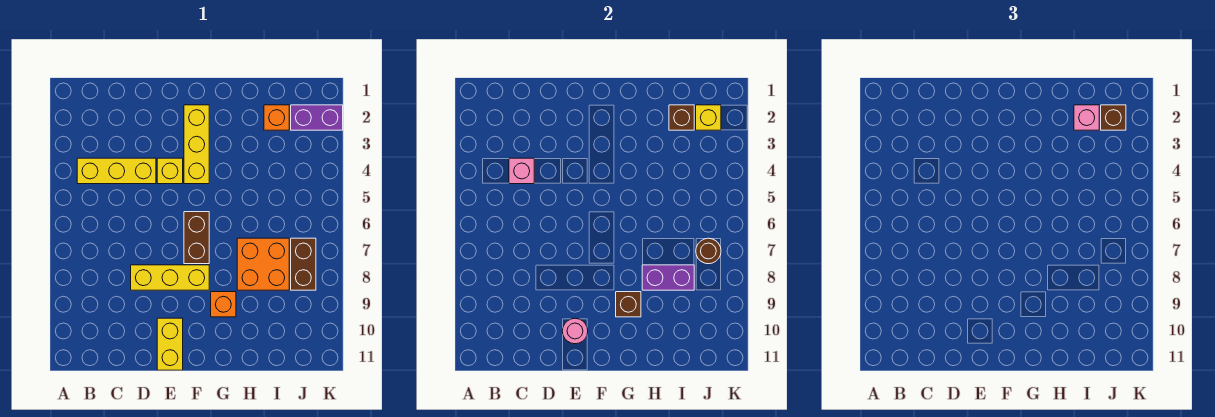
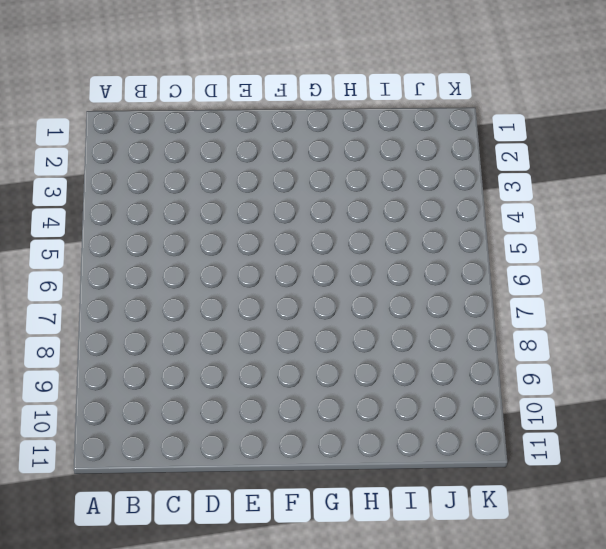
none -> yellow brick B4:D4 level 1
none -> yellow brick D8:F8 level 1
none -> yellow brick E4 level 1

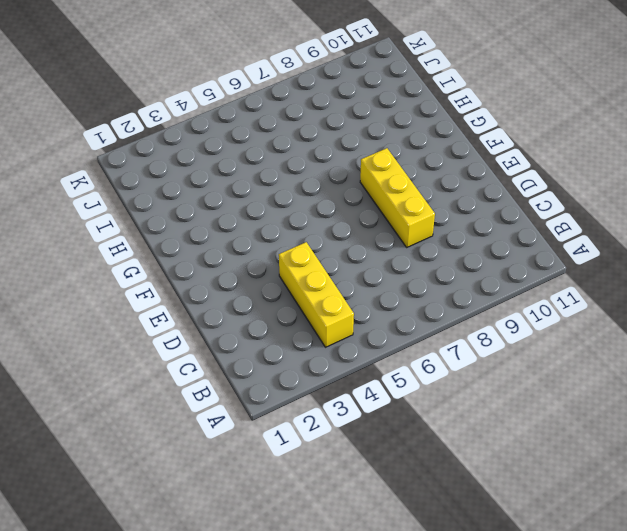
none -> yellow brick E4 level 1
none -> yellow brick E10:E11 level 1
none -> yellow brick F2:F4 level 1

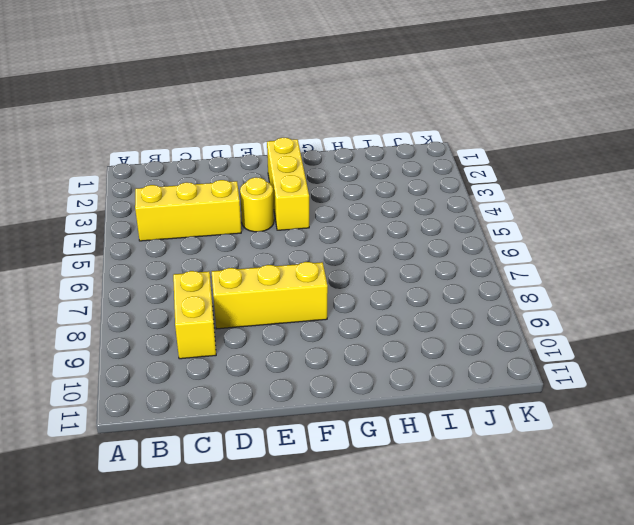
yellow brick C8:C9 level 1 -> yellow brick E10:E11 level 1
yellow round brick E4 level 1 -> yellow brick E4 level 1
none -> brown brick F6:F7 level 1
none -> orange brick G9 level 1
none -> orange brick H7:I8 level 1

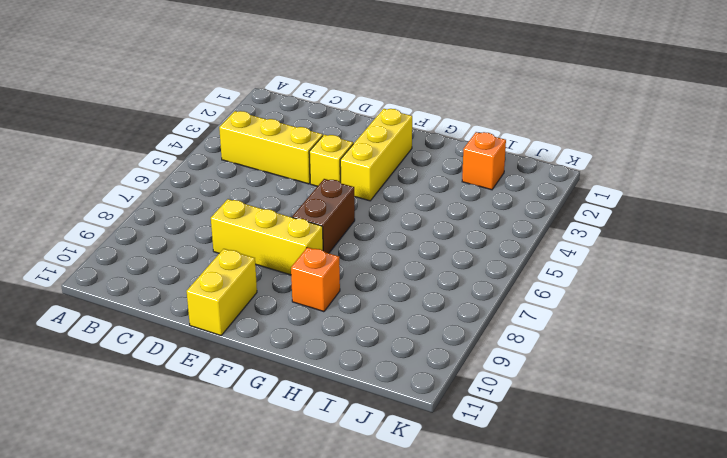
none -> orange brick H7:I8 level 1
none -> purple brick J2:K2 level 1
none -> brown brick J7:J8 level 1

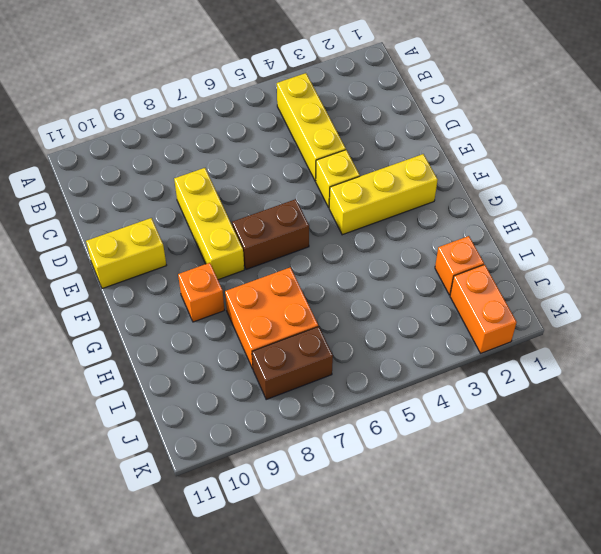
orange brick J2:K2 level 1 -> purple brick J2:K2 level 1
none -> pink brick C4 level 2
none -> pink round brick E10 level 2
none -> brown brick G9 level 2

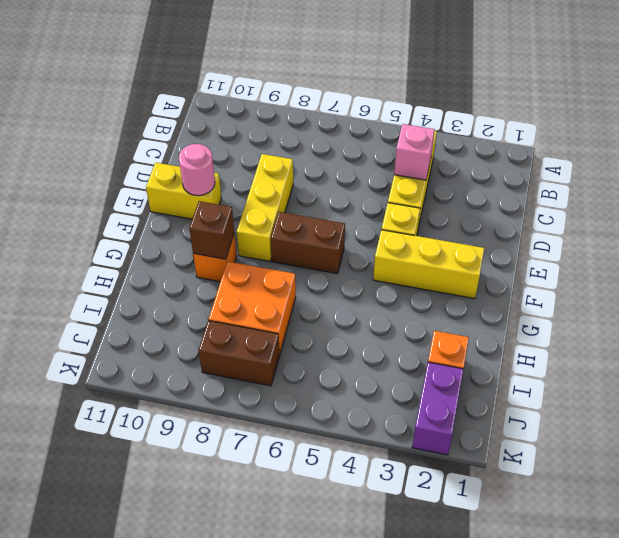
none -> purple brick H8:I8 level 2
none -> brown brick I2 level 2
none -> yellow brick J2 level 2

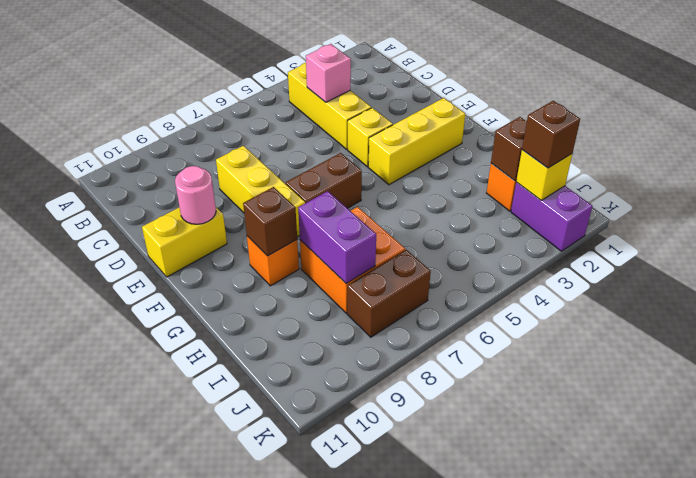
none -> brown round brick J7 level 2
none -> pink brick I2 level 3

